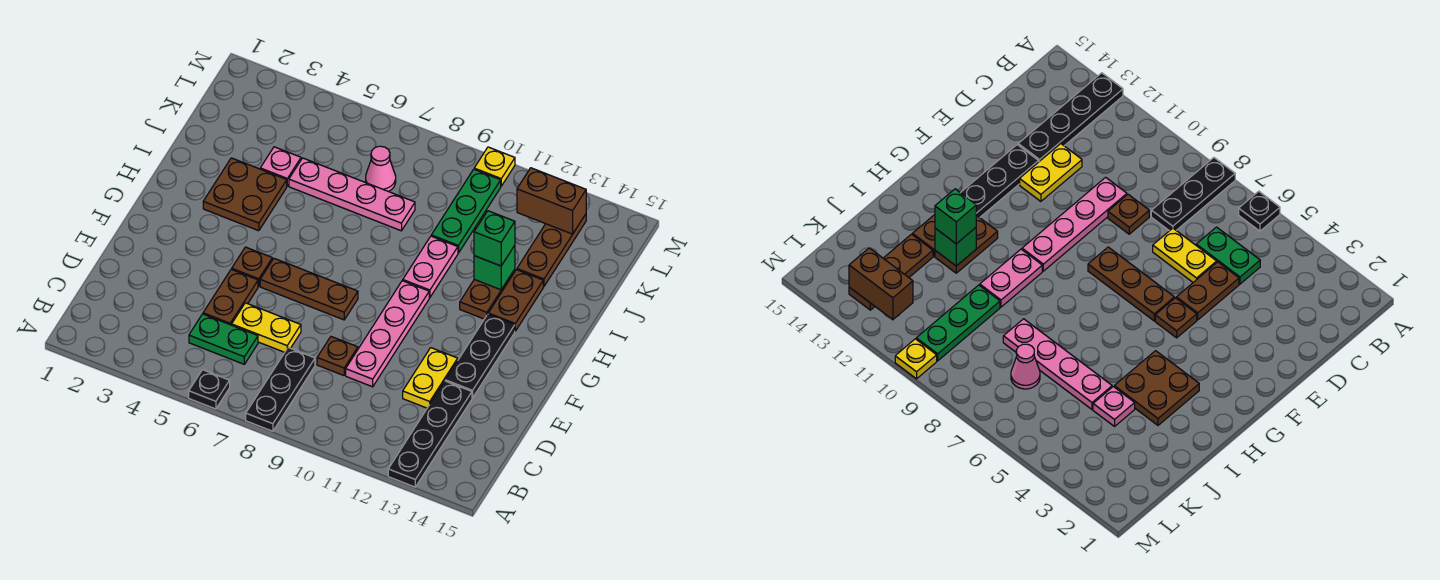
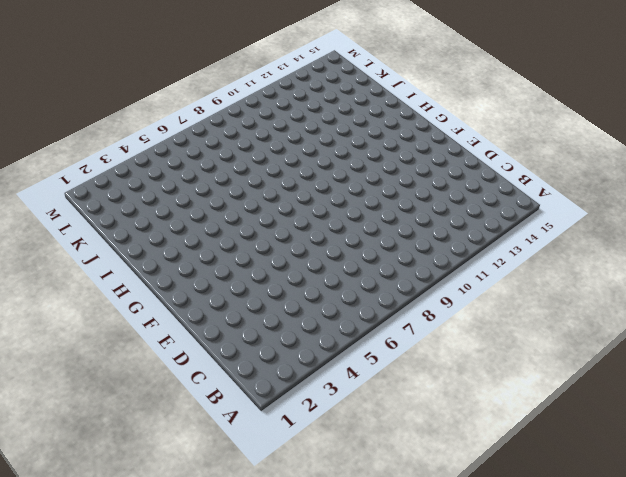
none -> black plate A6 level 1
none -> black plate A8:C8 level 1
none -> black plate A13:D13 level 1

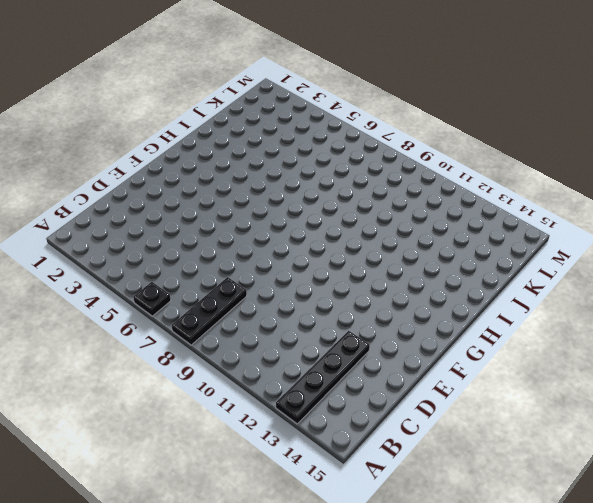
none -> green plate C5:C6 level 1
none -> brown plate D5:E5 level 1
none -> yellow plate D6:D7 level 1

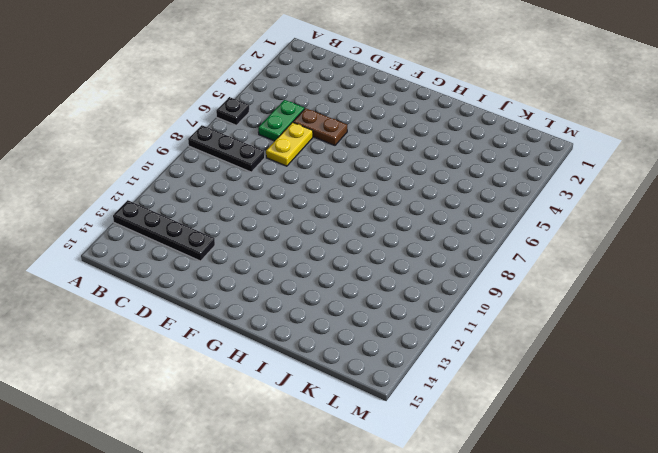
none -> brown plate D9 level 1
none -> pink plate D10:G10 level 1
none -> yellow plate D12:E12 level 1

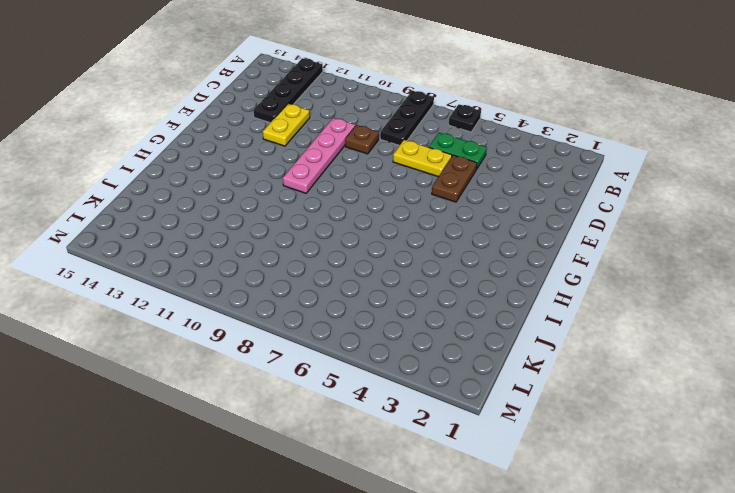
none -> black plate E13:G13 level 1
none -> brown plate F5 level 1
none -> brown plate F6:F8 level 1

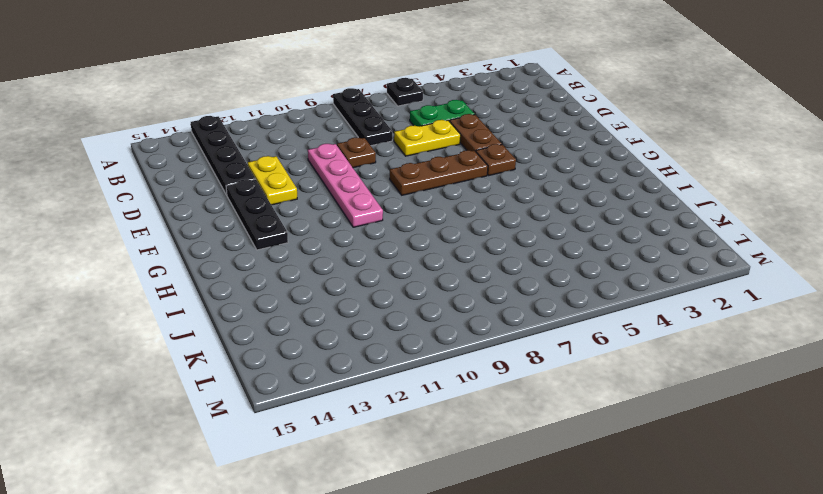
none -> brown plate H3:I4 level 1
none -> pink plate H10:I10 level 1
none -> brown plate H12:I12 level 1

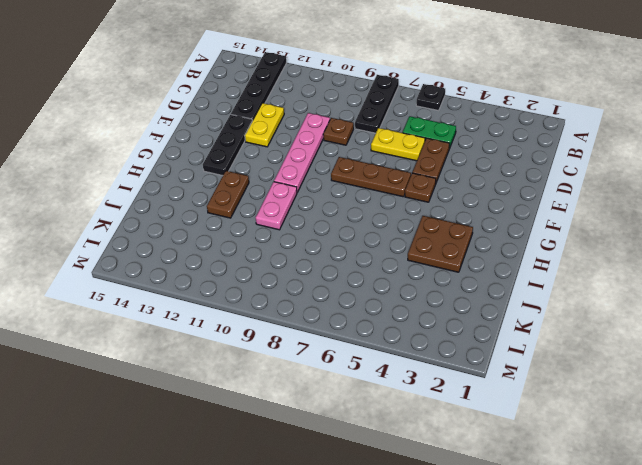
none -> brown plate H13:I13 level 1
none -> pink plate J4 level 1
none -> pink plate J5:J8 level 1

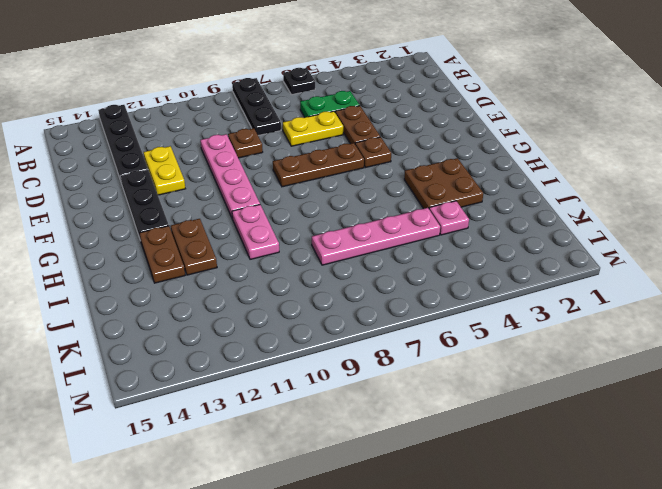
none -> green plate J10:L10 level 1
none -> brown plate J13:L13 level 1
none -> pink cone K7 level 1

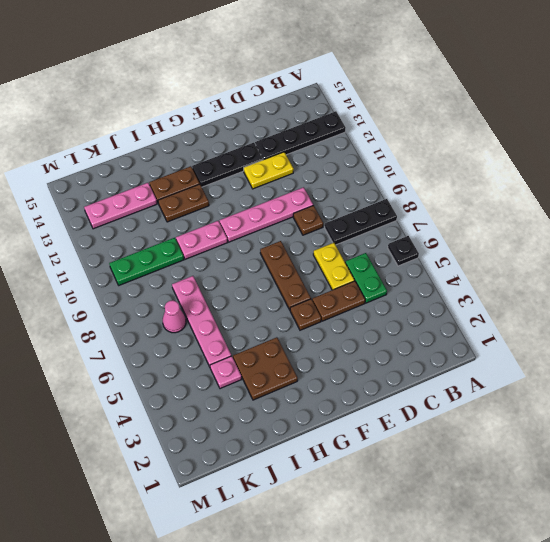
pink plate J13:L13 level 1 -> brown plate J13:L13 level 1
none -> yellow plate M10 level 1
none -> green brick I12 level 2
none -> brown brick L12:L13 level 2

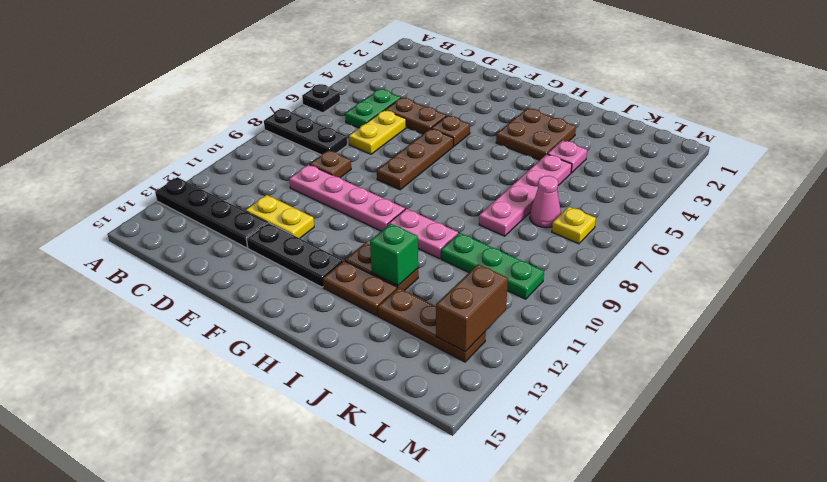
yellow plate L7 level 1 -> yellow plate M10 level 1
none -> green brick I12 level 3

